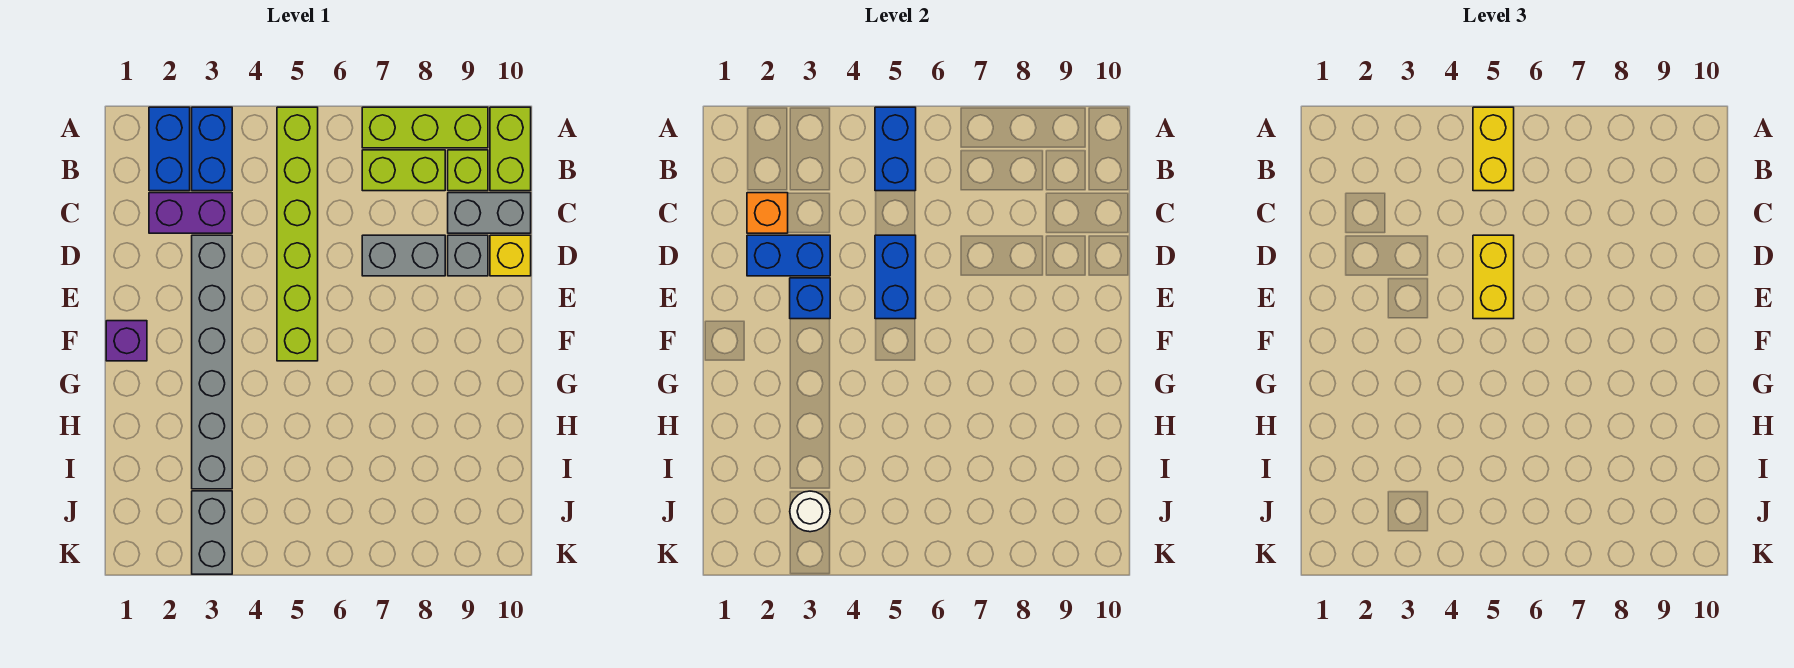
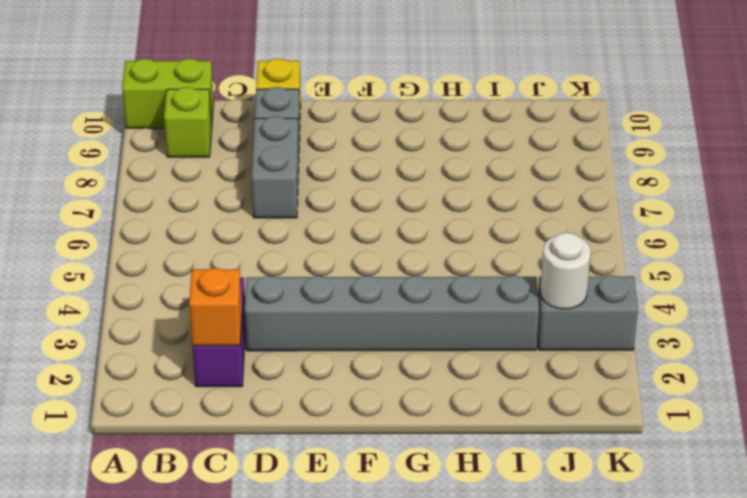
none -> blue brick A2:B2 level 1
none -> blue brick A3:B3 level 1
none -> lime brick A5:F5 level 1

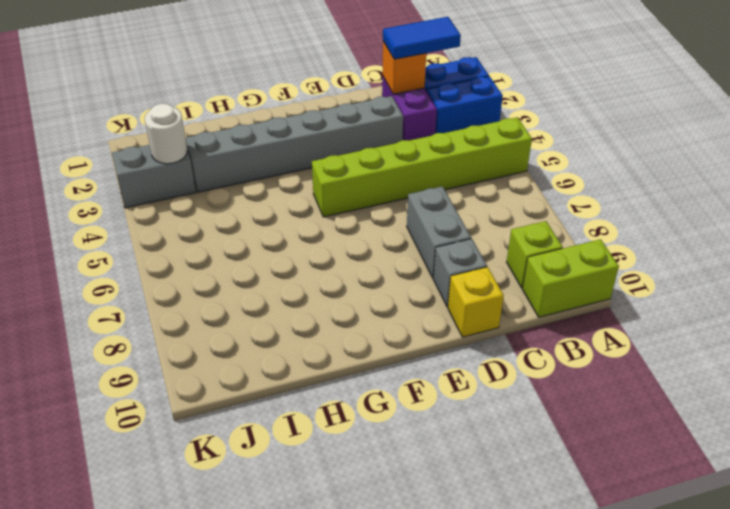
blue tile B2:C2 level 3 -> none
none -> lime brick A7:A9 level 1
none -> lime brick B7:B8 level 1
none -> grey brick C9:C10 level 1

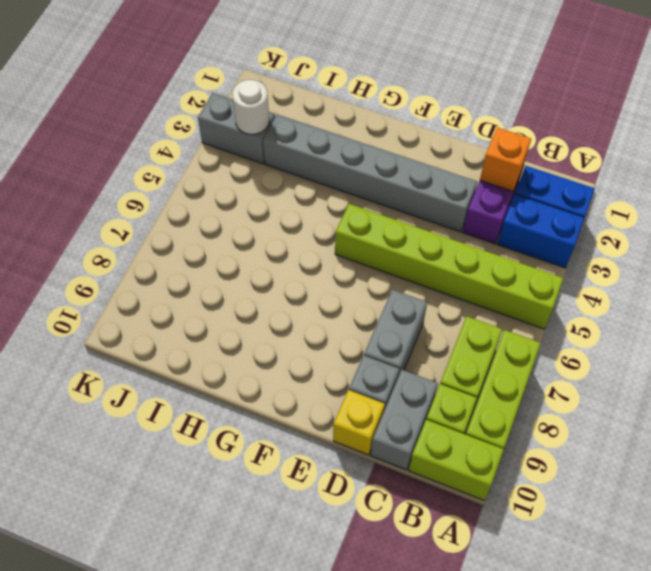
none -> purple brick F1 level 1
none -> blue brick A5:B5 level 2
none -> blue brick D2:D3 level 2

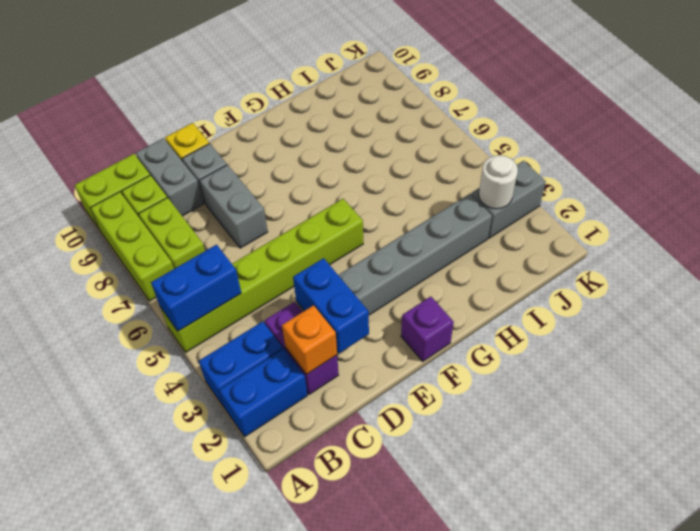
none -> blue brick D5:E5 level 2
none -> blue brick E3 level 2
none -> yellow brick A5:B5 level 3

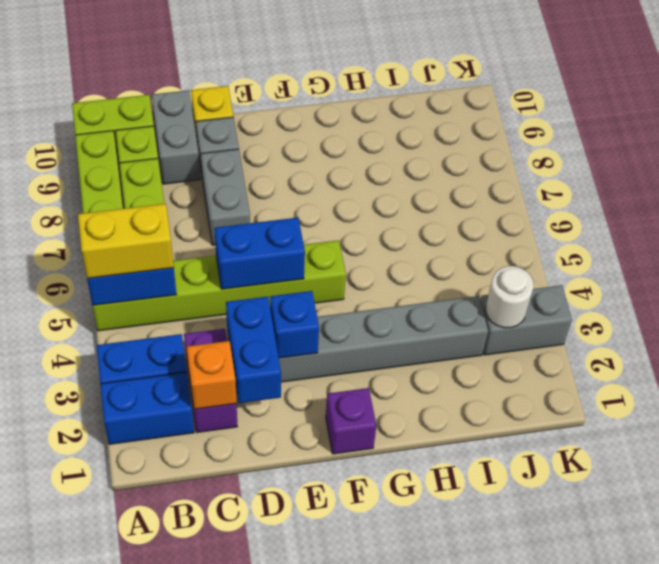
none -> yellow brick D5:E5 level 3

